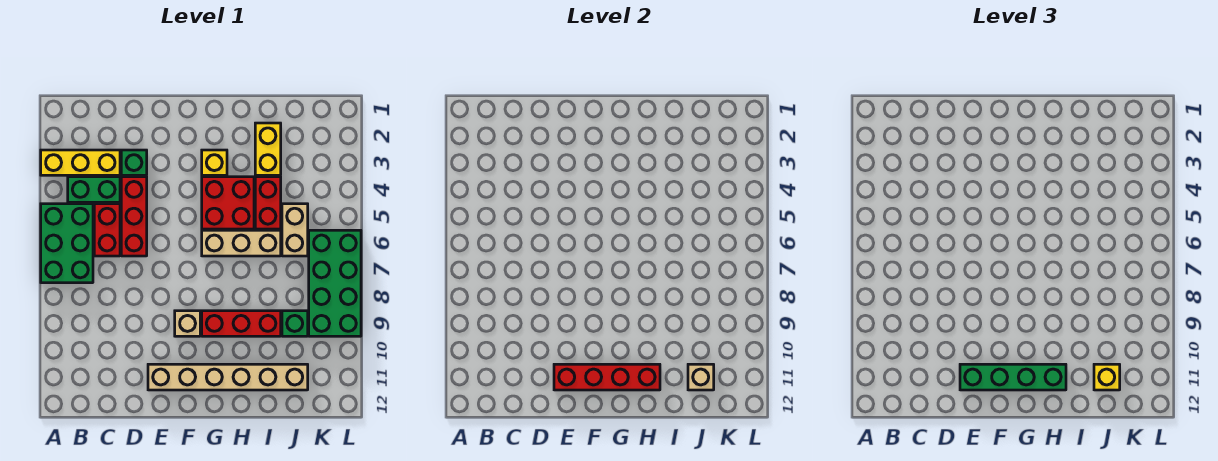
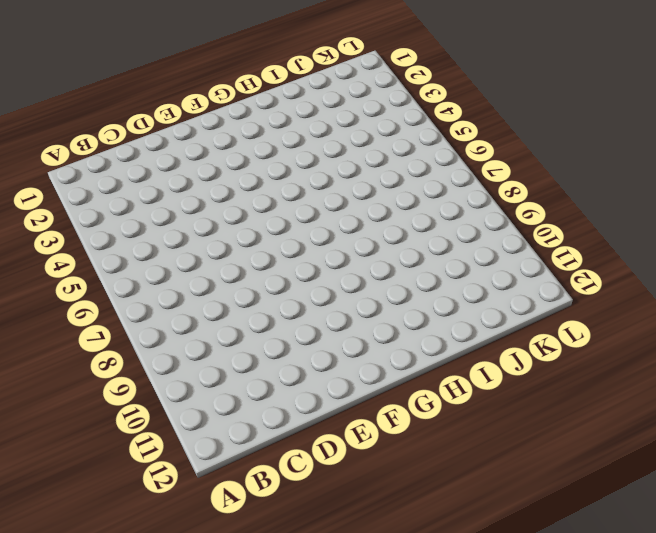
none -> yellow brick A3:C3 level 1
none -> green brick A5:B7 level 1
none -> green brick B4:C4 level 1

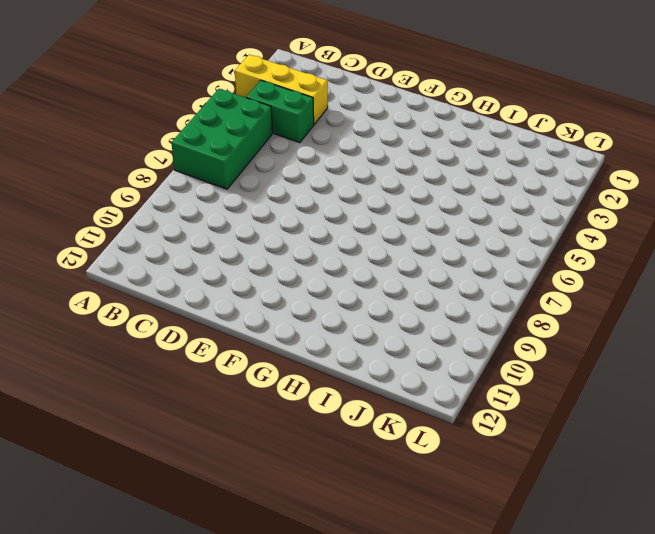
none -> red brick C5:C6 level 1
none -> green brick D3 level 1
none -> red brick D4:D6 level 1

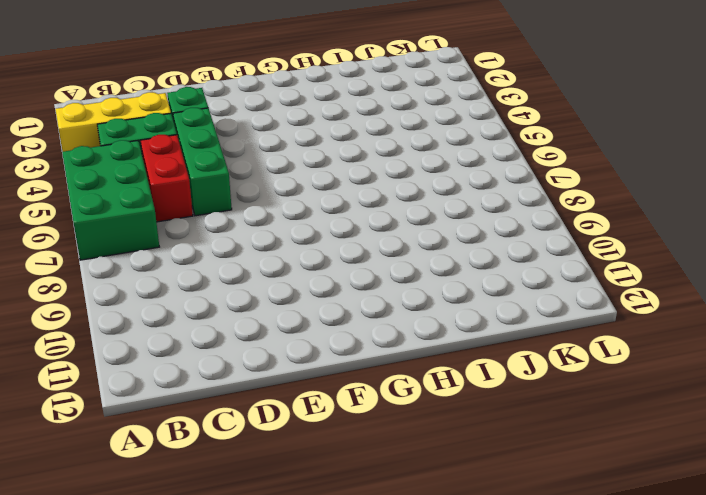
green brick D4:D6 level 1 -> red brick D4:D6 level 1
none -> tan brick E11:J11 level 1
none -> tan brick F9 level 1
none -> yellow brick G3 level 1

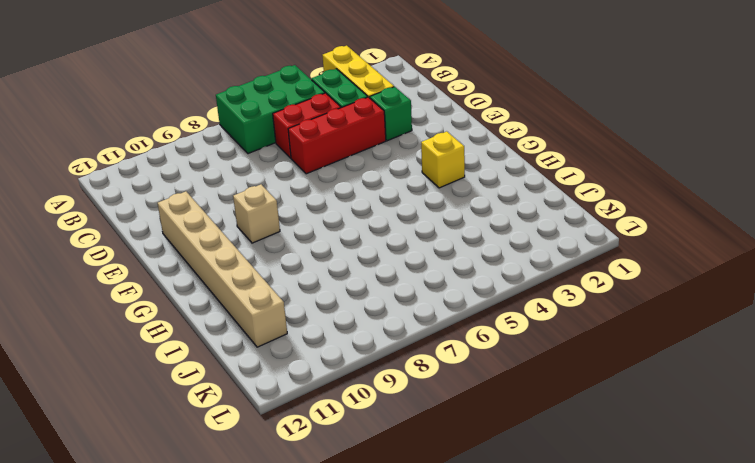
none -> red brick G4:H5 level 1
none -> tan brick G6:I6 level 1
none -> red brick G9:I9 level 1

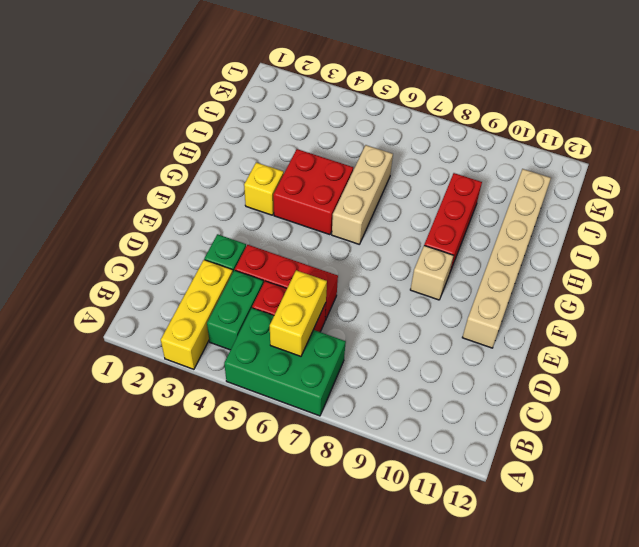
yellow brick B6:C6 level 2 -> yellow brick I2:I3 level 1
none -> red brick I4:I5 level 1
none -> tan brick J5:J6 level 1
none -> green brick J9 level 1

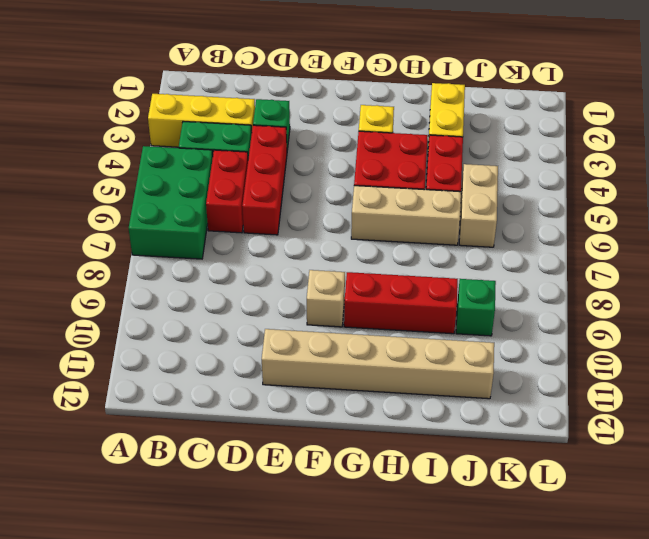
none -> green brick K6:L9 level 1
none -> red brick E11:H11 level 2
none -> tan brick J11 level 2

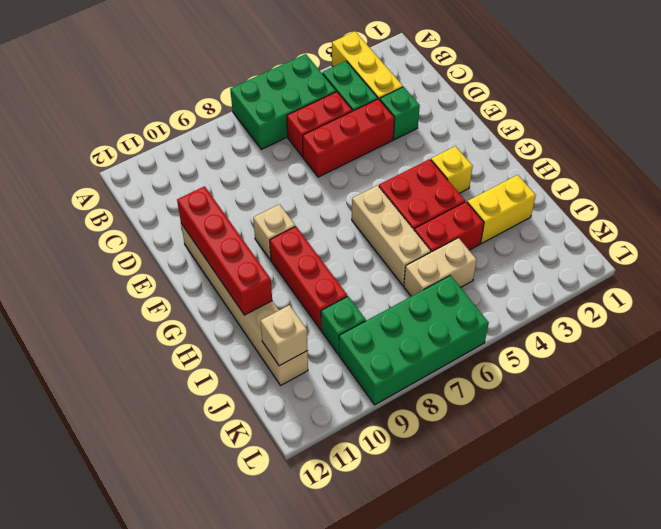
none -> green brick E11:H11 level 3
none -> yellow brick J11 level 3

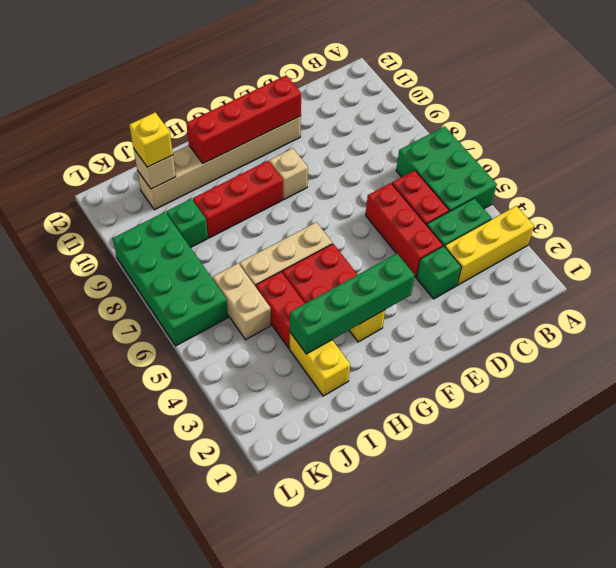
green brick F3:I3 level 2 -> green brick E11:H11 level 3

